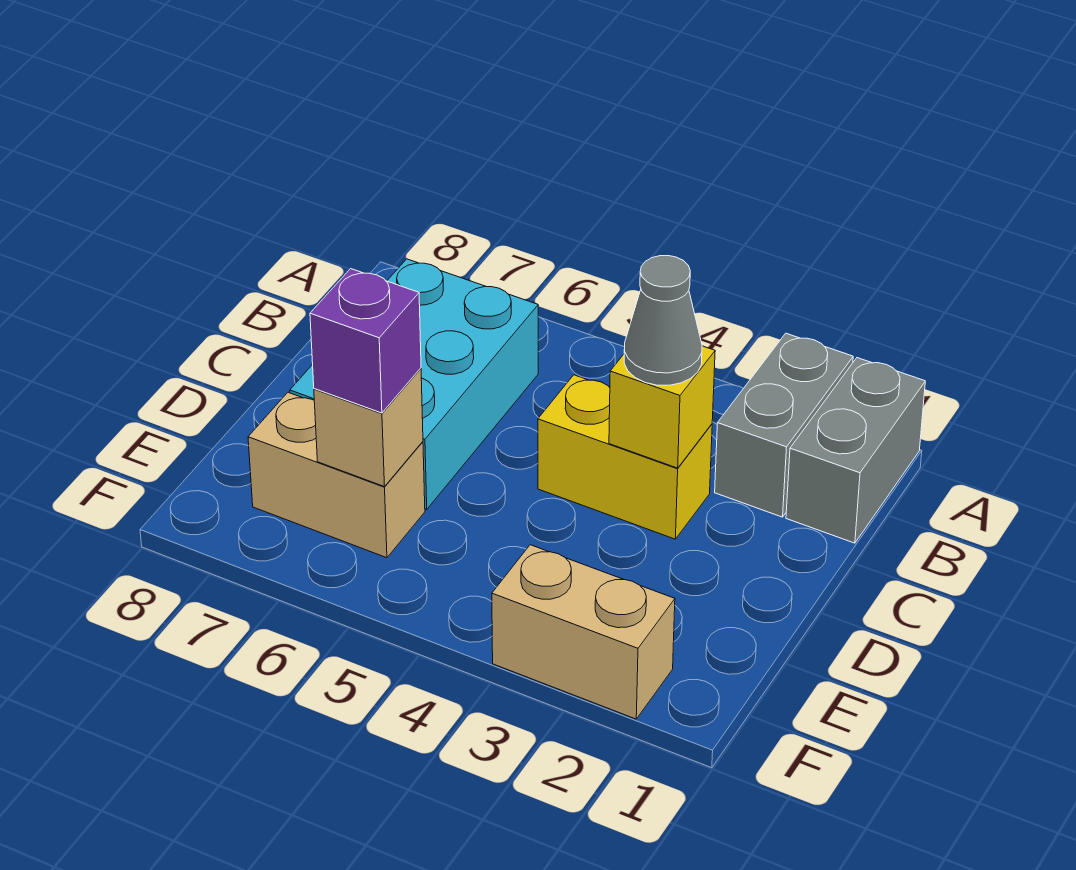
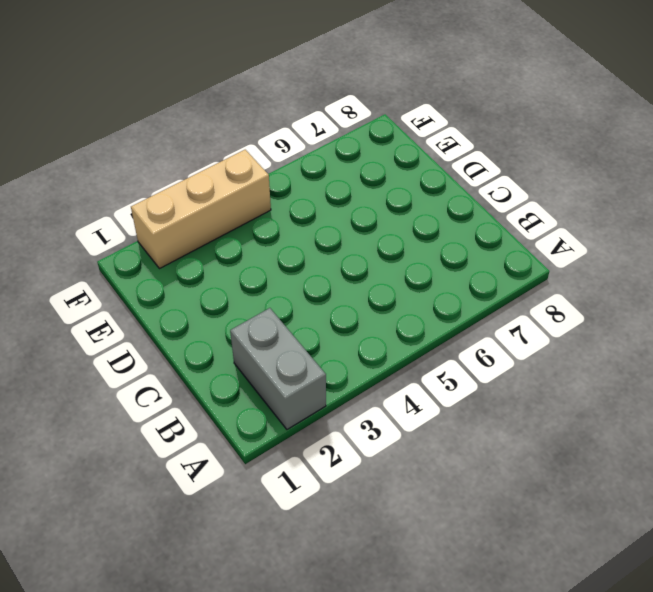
tan brick F2:F4 level 1 -> tan brick F2:F3 level 1
none -> grey brick A1:B1 level 1
none -> cyan brick B6:D7 level 1

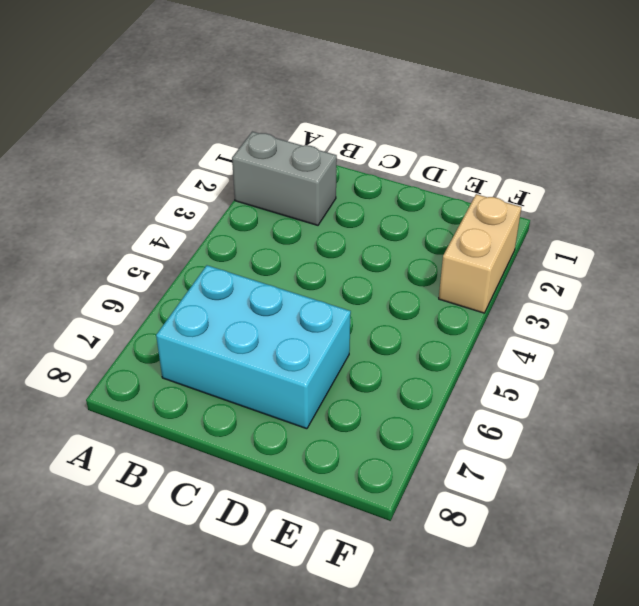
none -> grey brick A1:B1 level 1
none -> yellow brick C3:C4 level 1

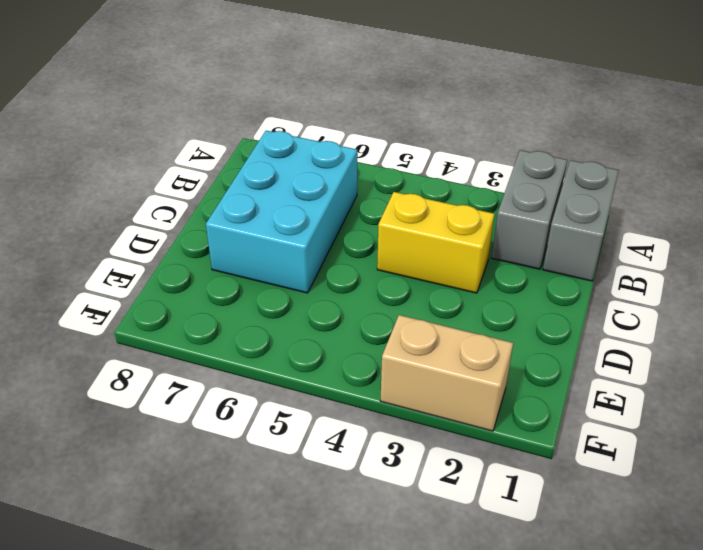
none -> tan brick E6:E7 level 1
none -> yellow brick C3 level 2

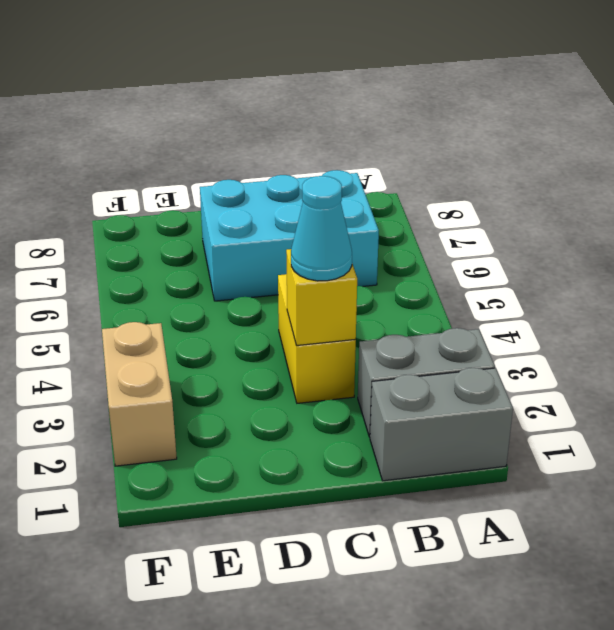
cyan cone C3 level 3 -> grey cone C3 level 3
none -> tan brick E6:E7 level 1
none -> tan brick E6 level 2

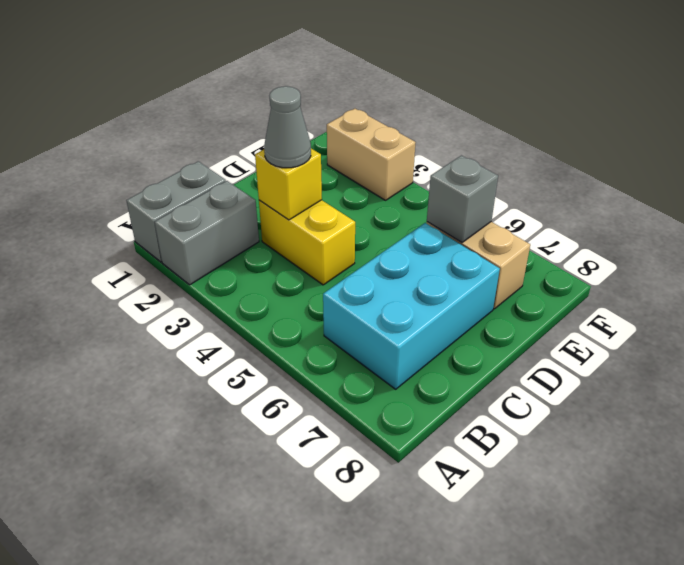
grey brick E6 level 2 -> tan brick E6 level 2
none -> purple brick E6 level 3

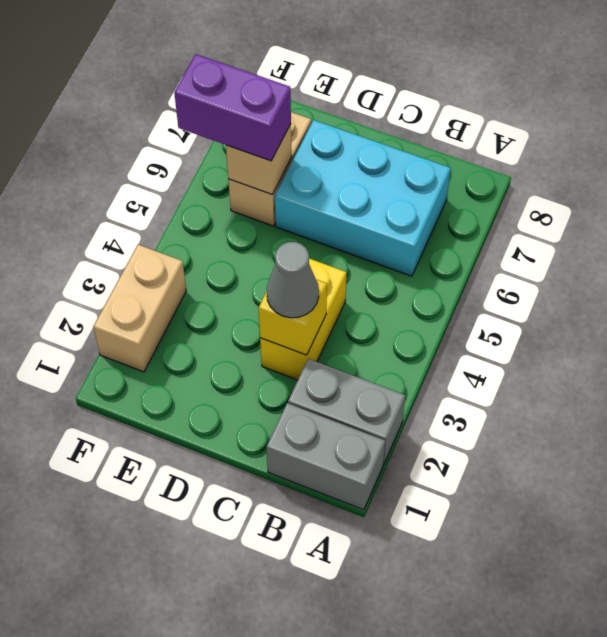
purple brick E6:F6 level 3 -> purple brick E6 level 3

